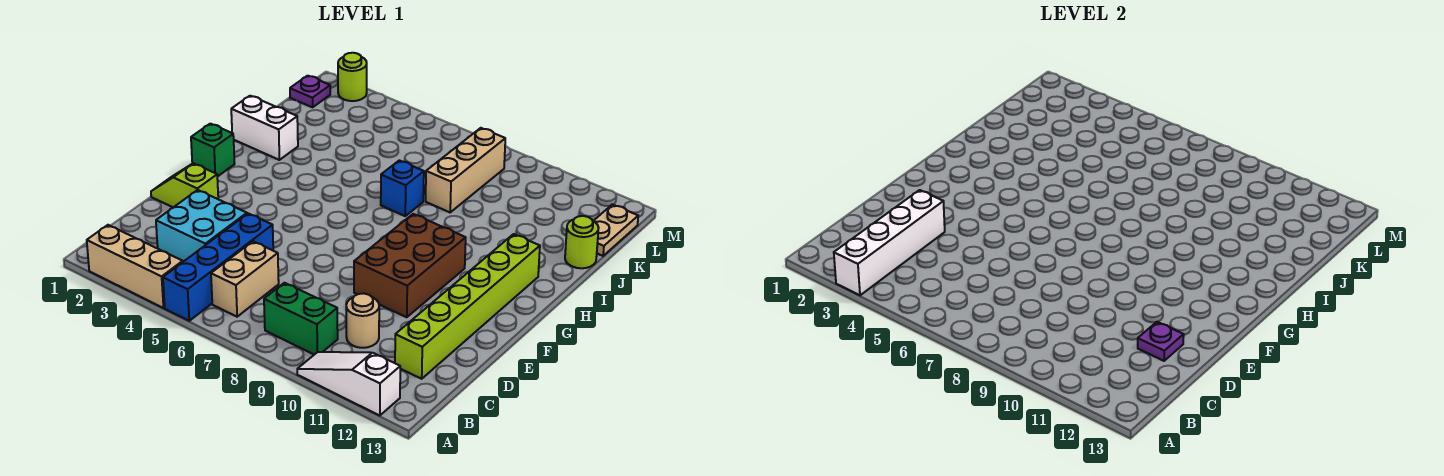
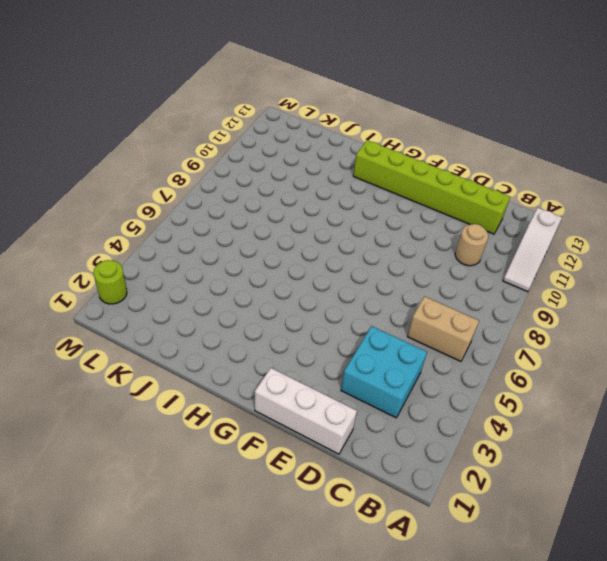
white brick D1:F1 level 1 -> lime slope E1:E2 level 1 top 2
none -> tan brick A2:A4 level 1
none -> blue brick A5:D5 level 1
none -> green brick B8:B9 level 1

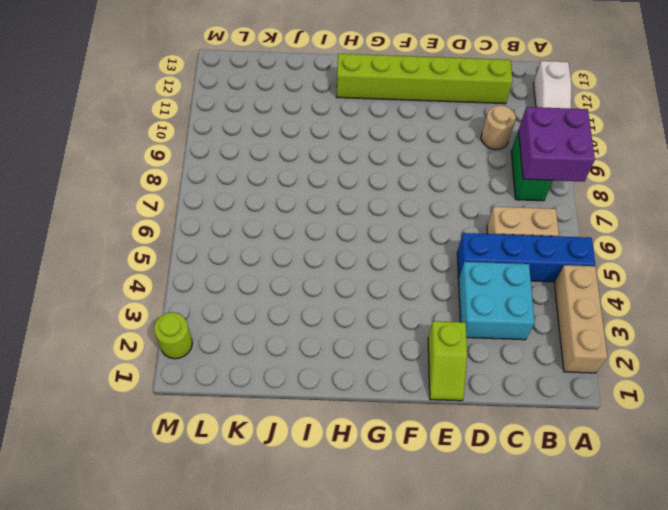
purple brick A8:B9 level 2 -> none
none -> brown brick E9:G10 level 1
none -> green brick G1 level 1
none -> white brick I1:I2 level 1

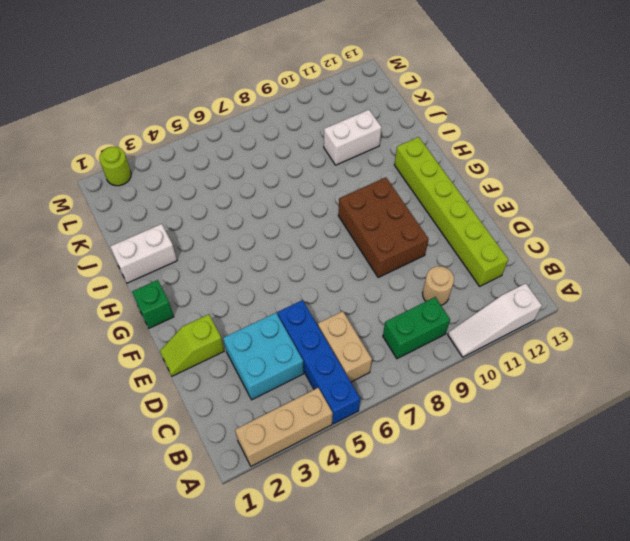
white brick J10:J11 level 1 -> none
none -> blue brick I7 level 1
none -> tan brick J8:L8 level 1
none -> lime round brick J13 level 1

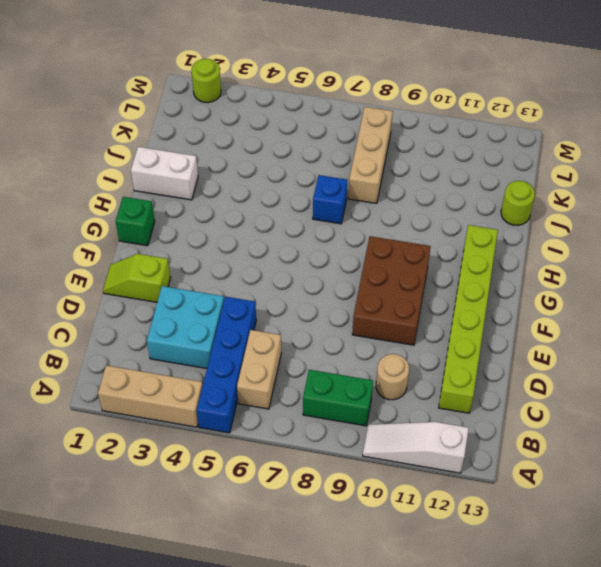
none -> tan plate K13:L13 level 1
none -> purple plate L1 level 1
none -> white brick A3:D3 level 2

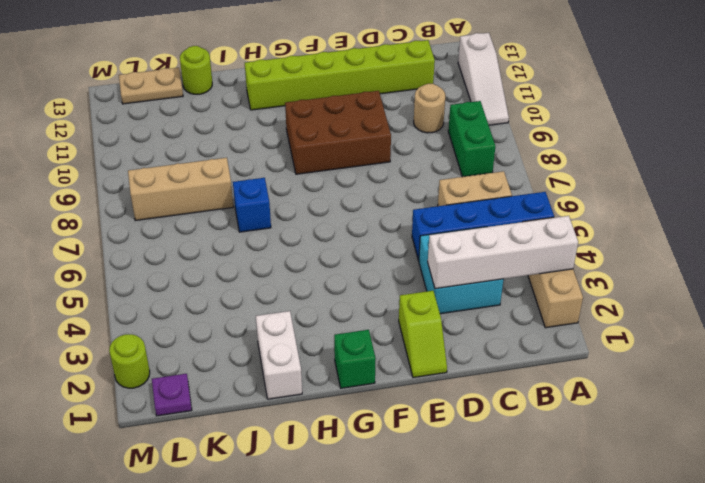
none -> purple plate D12 level 2

